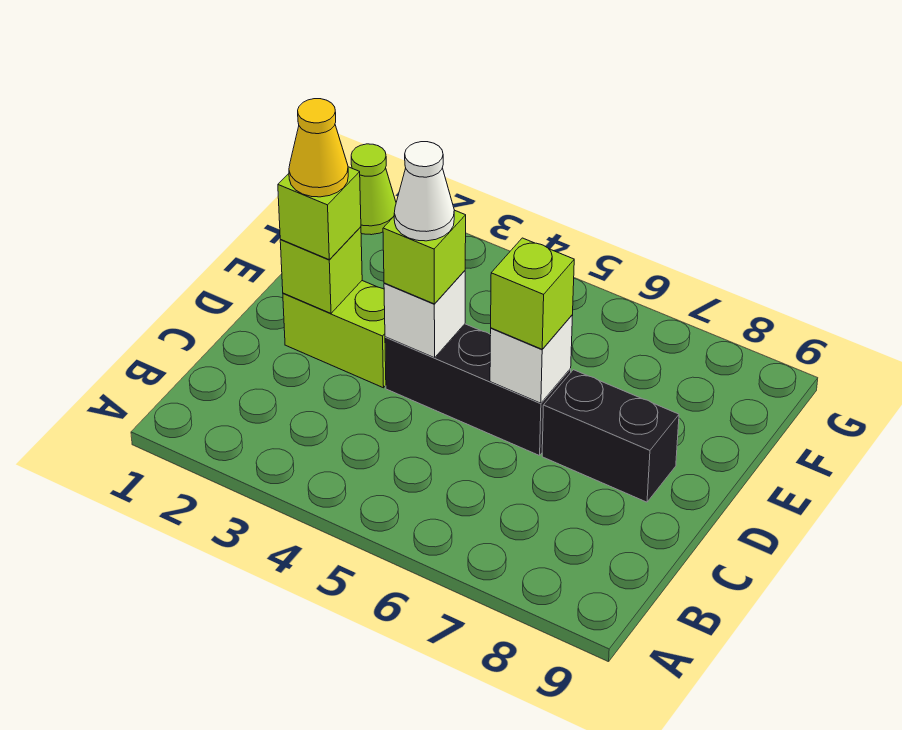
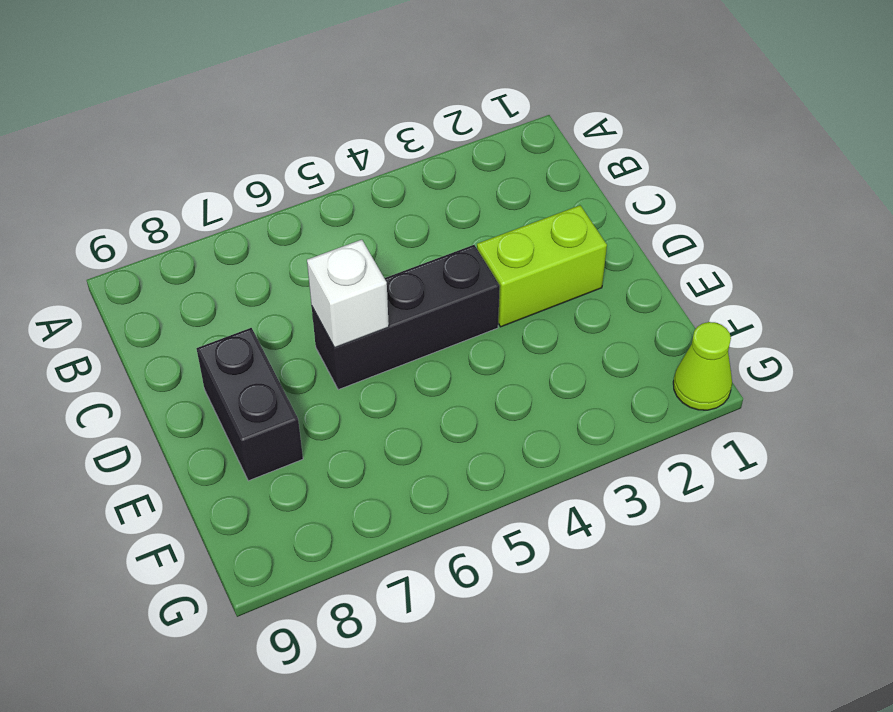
black brick D8:E8 level 1 -> black brick D7:D8 level 1
none -> lime brick D2 level 2
none -> white brick D4 level 2
none -> lime brick D2 level 3

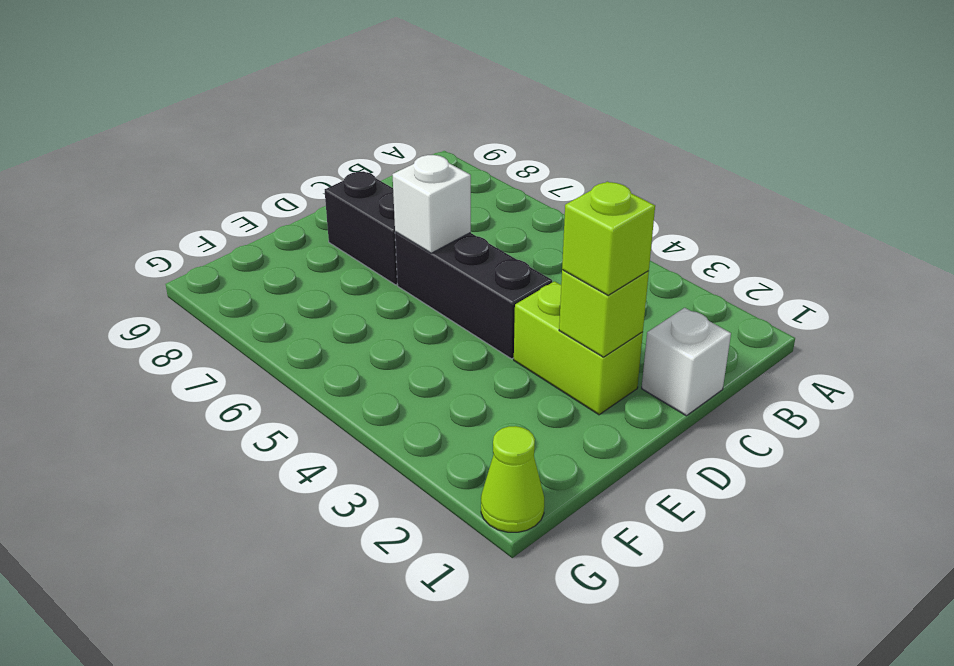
white brick C1 level 1 -> white brick D4 level 2
none -> lime brick D4 level 3
none -> lime brick D6 level 3
none -> yellow cone D2 level 4

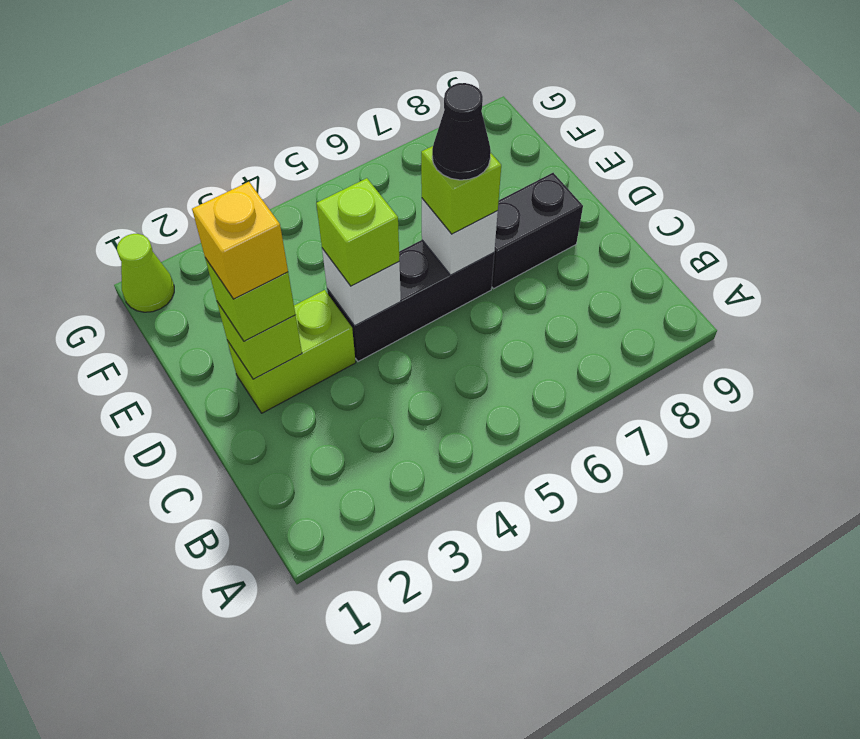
yellow brick D2 level 4 -> yellow cone D2 level 4
black cone D6 level 4 -> none
none -> white cone D4 level 4

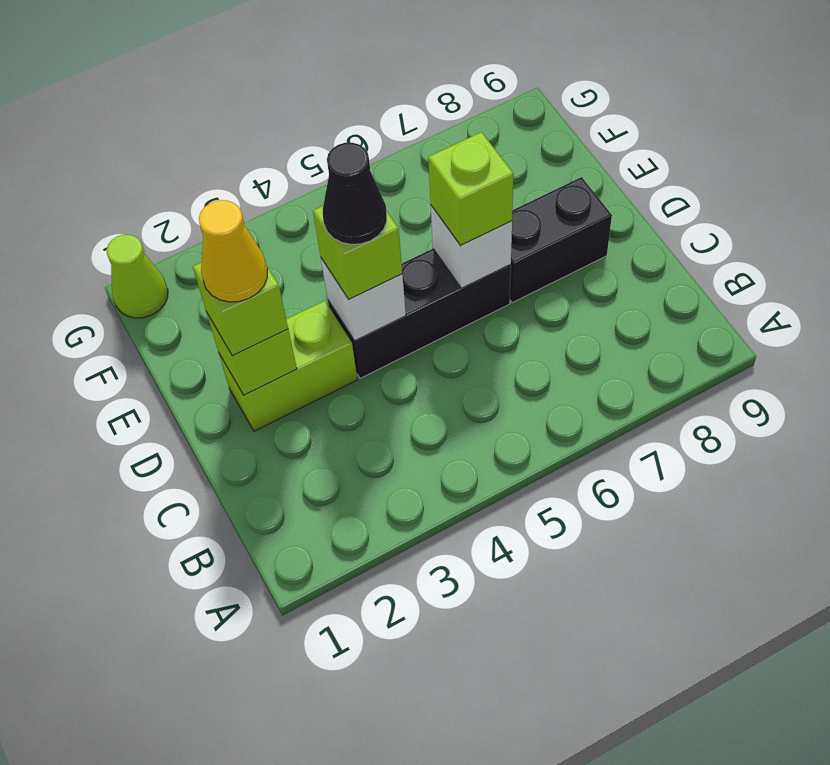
black cone D4 level 4 -> white cone D4 level 4

